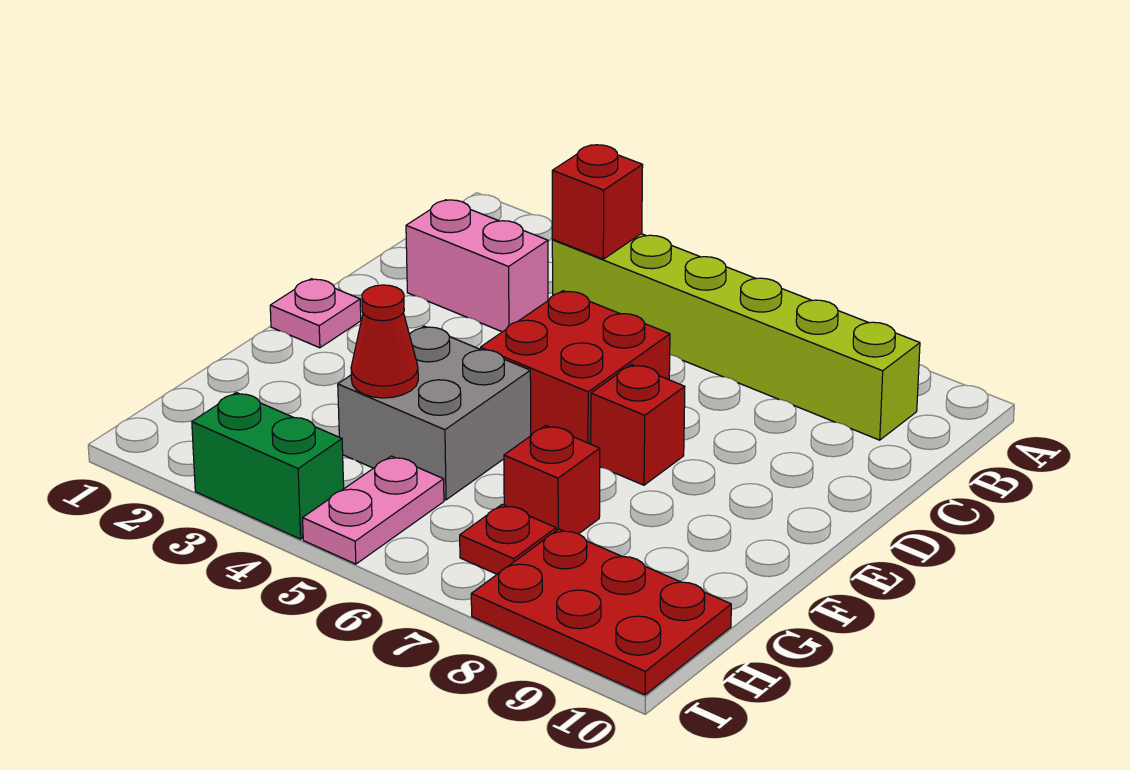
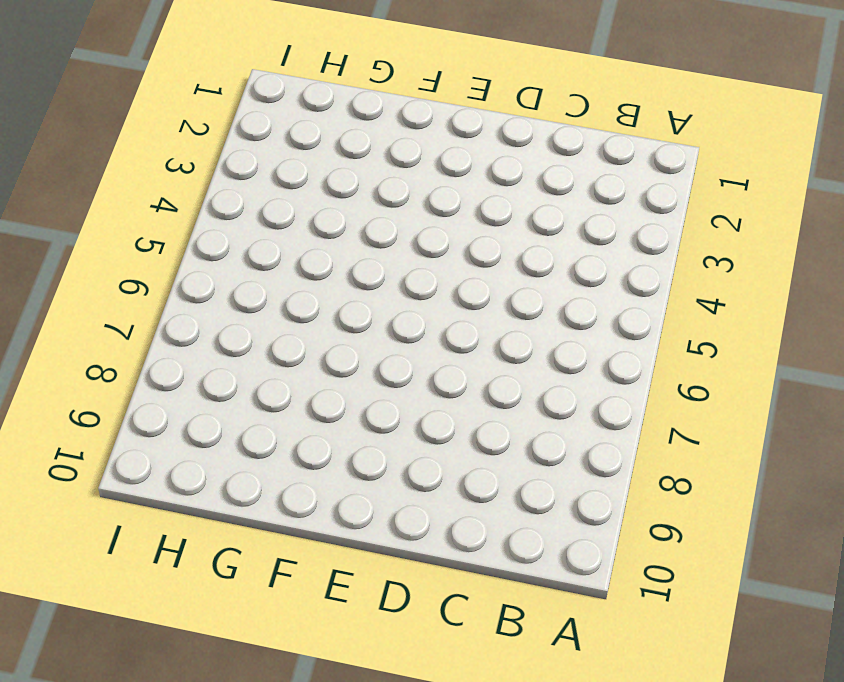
none -> lime brick B4:B9 level 1
none -> pink brick C2:C3 level 1
none -> red brick D5:E6 level 1

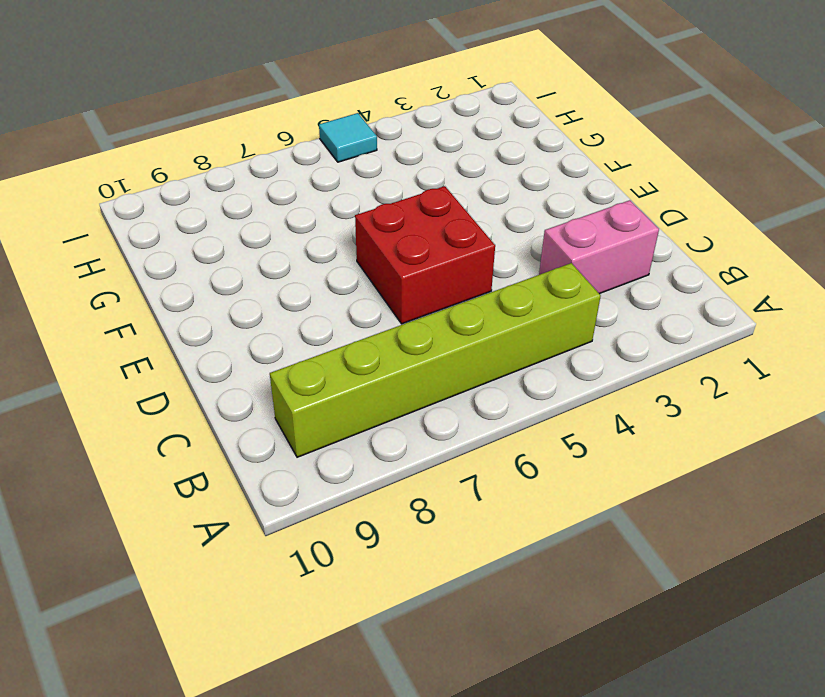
cyan tile I5 level 1 -> pink plate H5:I5 level 1
none -> pink plate E1 level 1
none -> red brick E7 level 1
none -> grey brick F4:G5 level 1

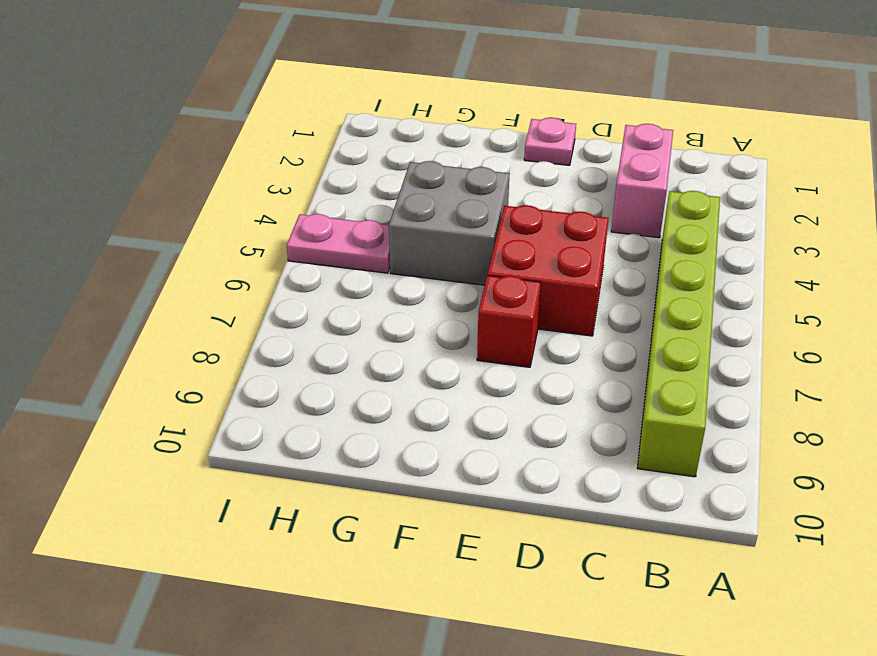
none -> red brick G7 level 1
none -> red plate H7 level 1
none -> red plate H8:I10 level 1

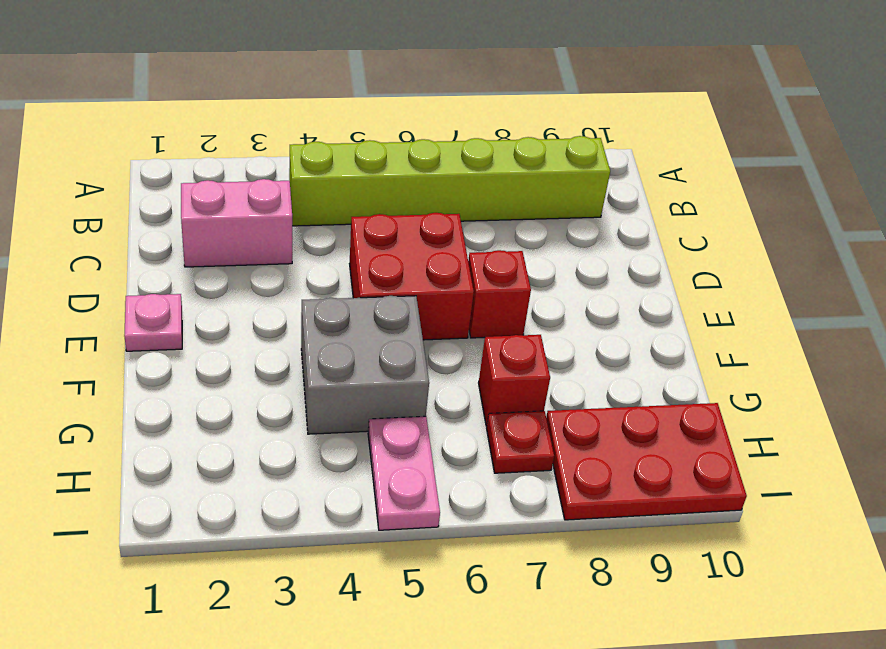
none -> green brick I3:I4 level 1
none -> red brick B4 level 2
none -> red cone G4 level 2

